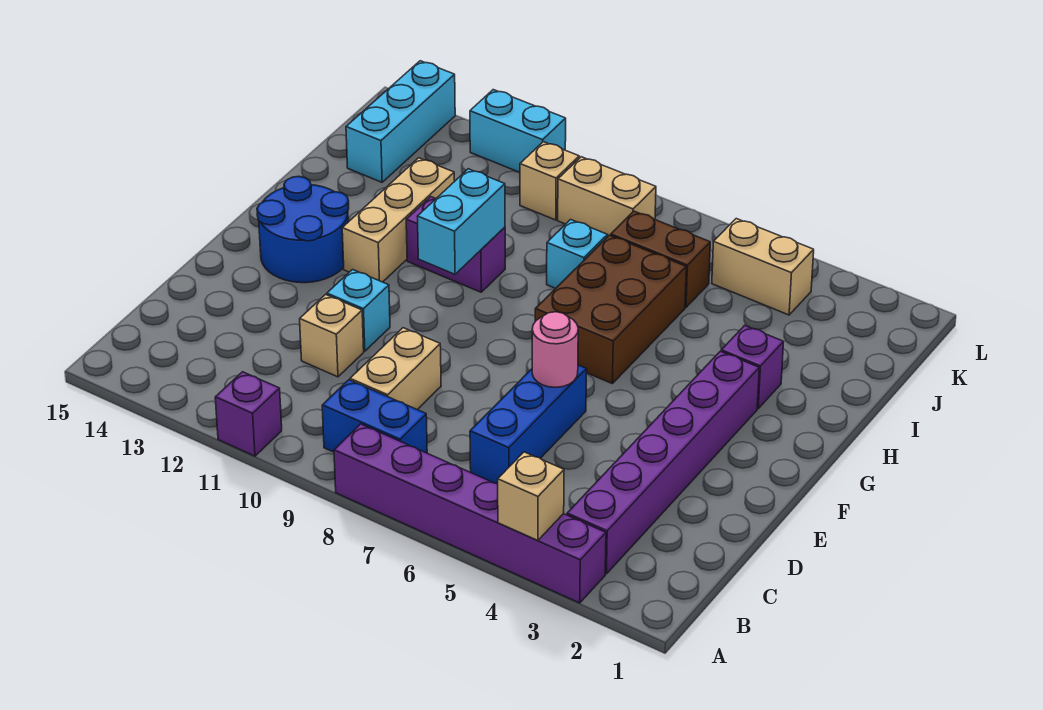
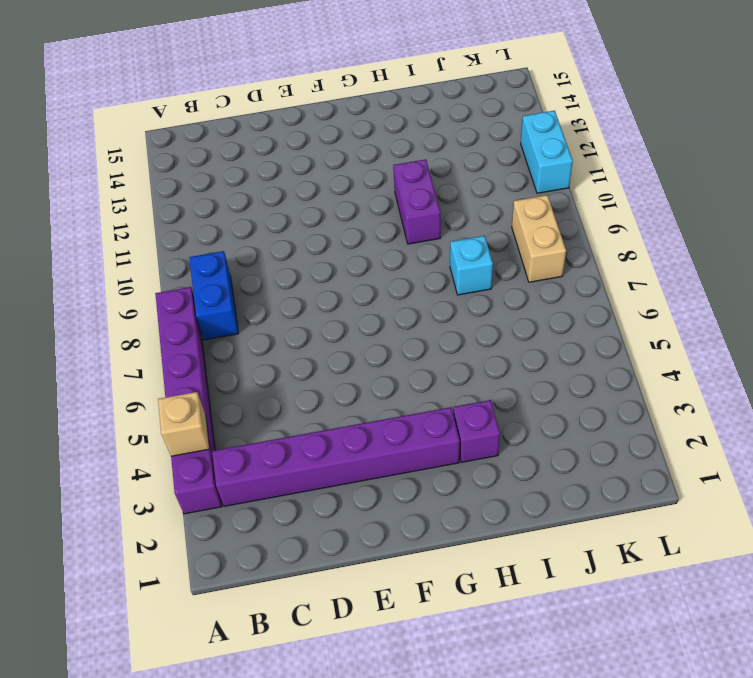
none -> purple brick A11 level 1
none -> blue brick C6:E6 level 1
none -> tan brick C9:D9 level 1

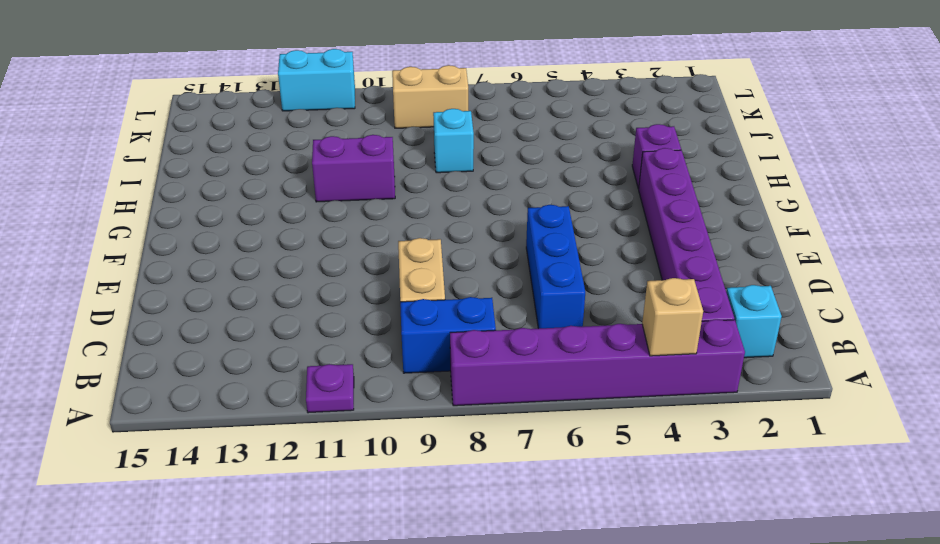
purple plate A11 level 1 -> purple brick A11 level 1
cyan brick B2 level 1 -> cyan brick E11 level 1
none -> tan brick D11 level 1
none -> blue round brick F13:G14 level 1
none -> brown brick G6:I7 level 1

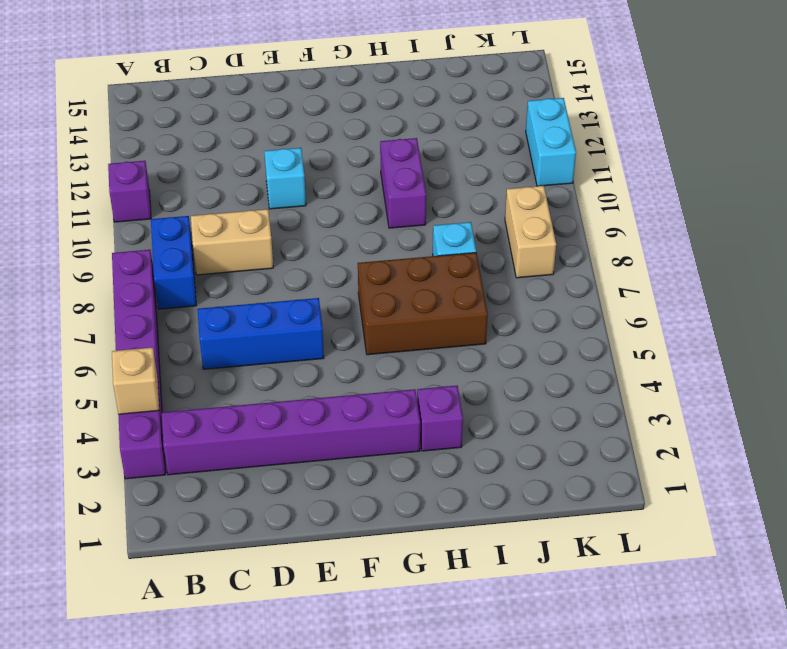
none -> tan brick D11 level 1
none -> blue round brick F13:G14 level 1
none -> tan brick G12:I12 level 1

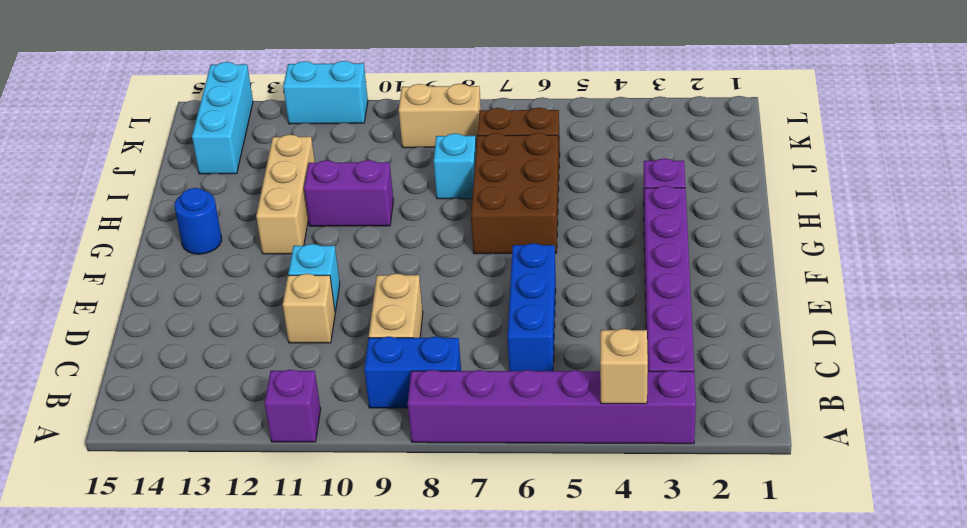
blue round brick G14 level 1 -> blue round brick F13:G14 level 1
none -> tan brick K4:K5 level 1
none -> tan brick K10 level 1
none -> pink round brick E6 level 2

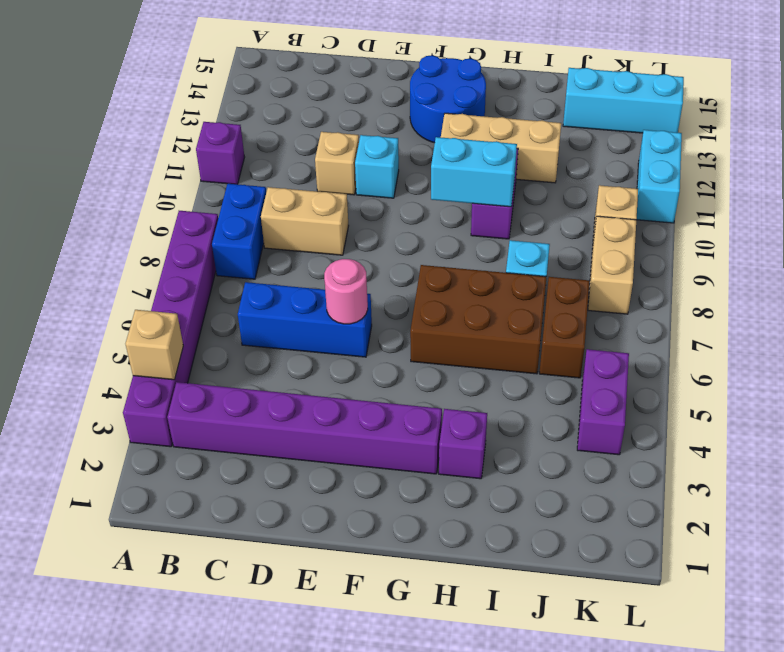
purple brick K4:K5 level 1 -> tan brick K4:K5 level 1

